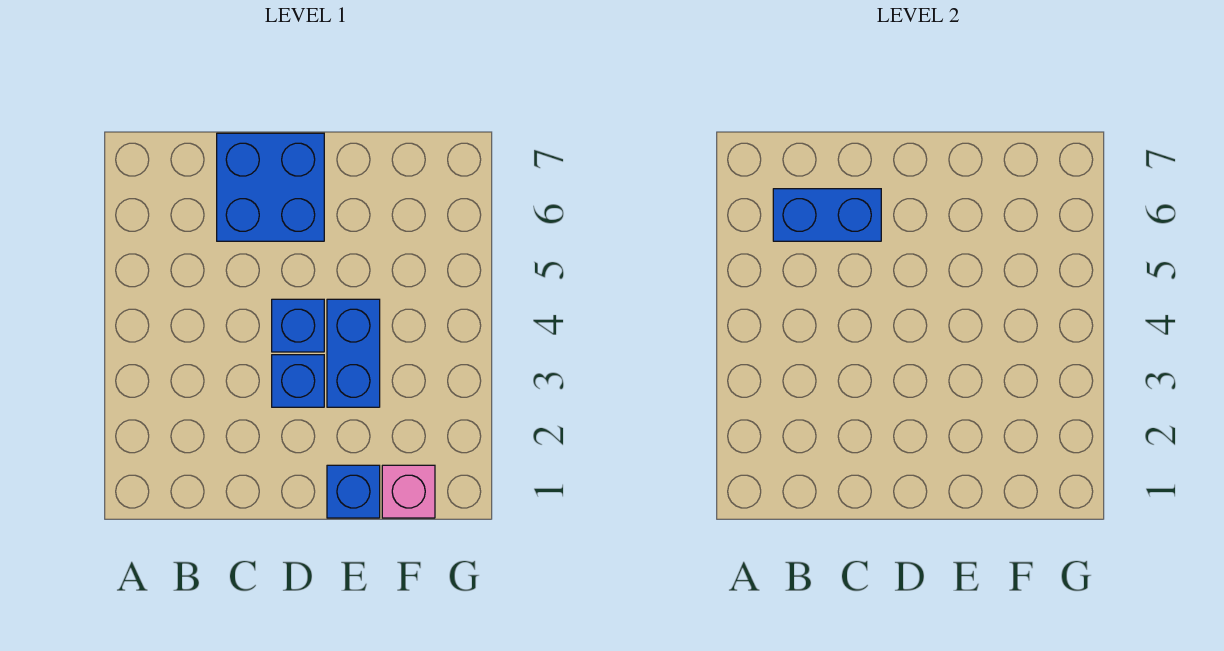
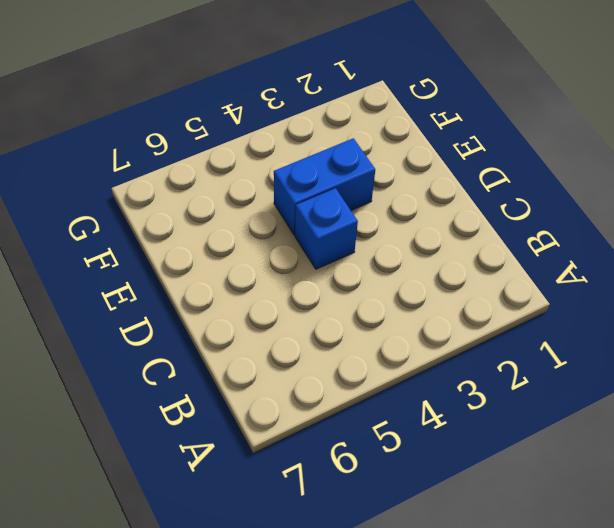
none -> blue brick C6:D7 level 1
none -> blue brick D3 level 1

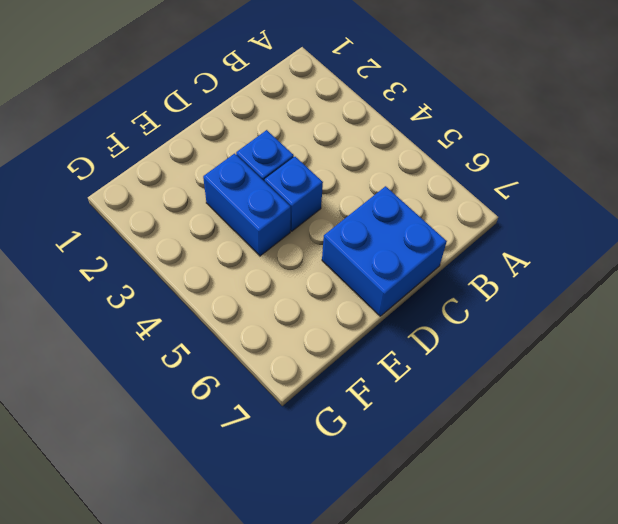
none -> blue brick E1 level 1
none -> pink brick F1 level 1

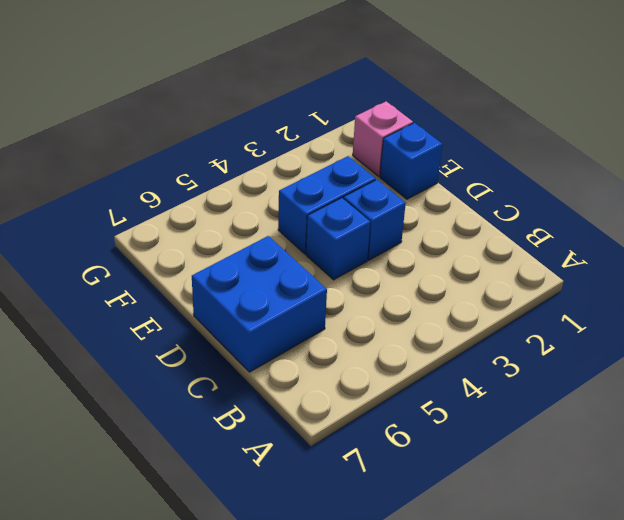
none -> blue brick B6:C6 level 2

